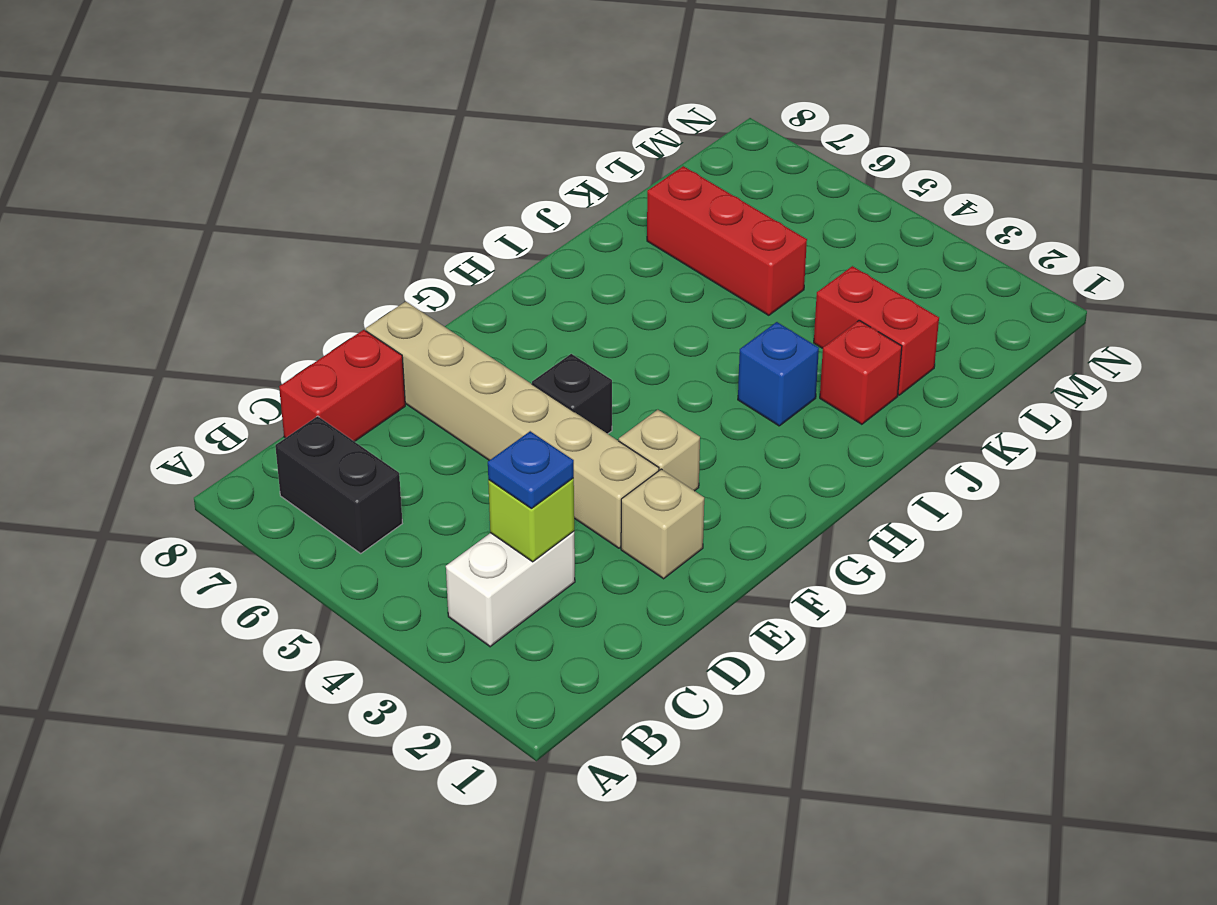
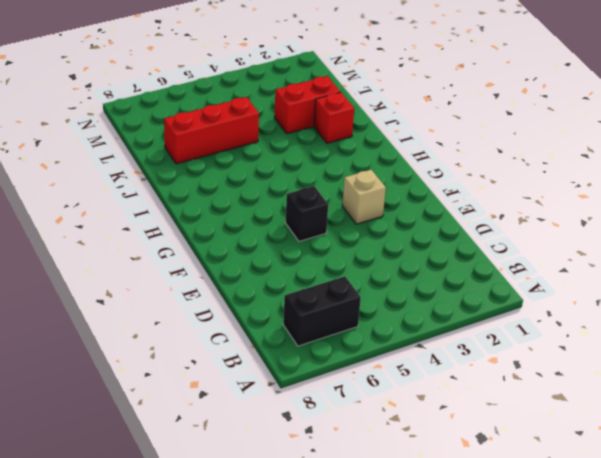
none -> white brick B3:C3 level 1
none -> red brick C8:D8 level 1
none -> tan brick E2 level 1

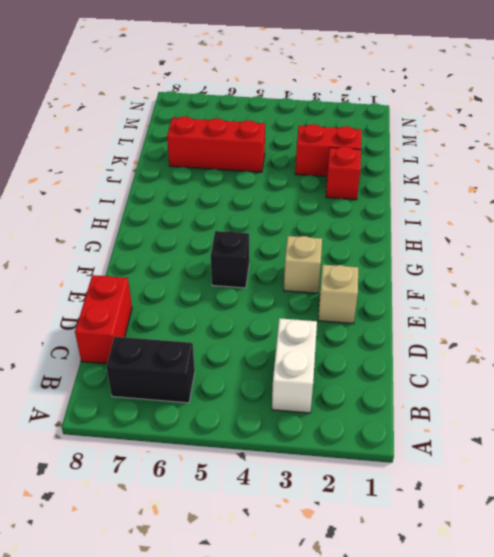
none -> tan brick E3:E8 level 1
none -> blue brick I3 level 1
none -> lime brick C3 level 2

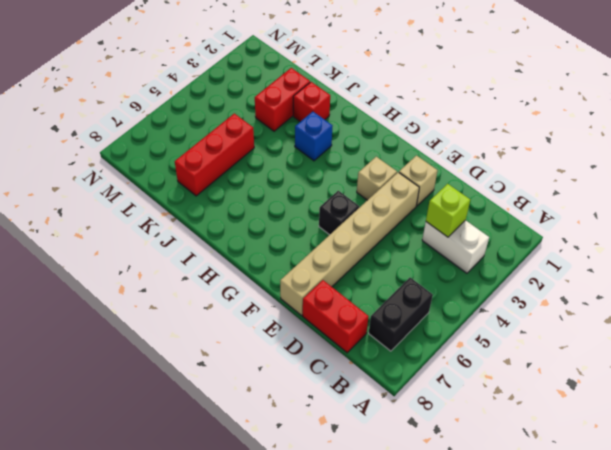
none -> blue plate C3 level 3

